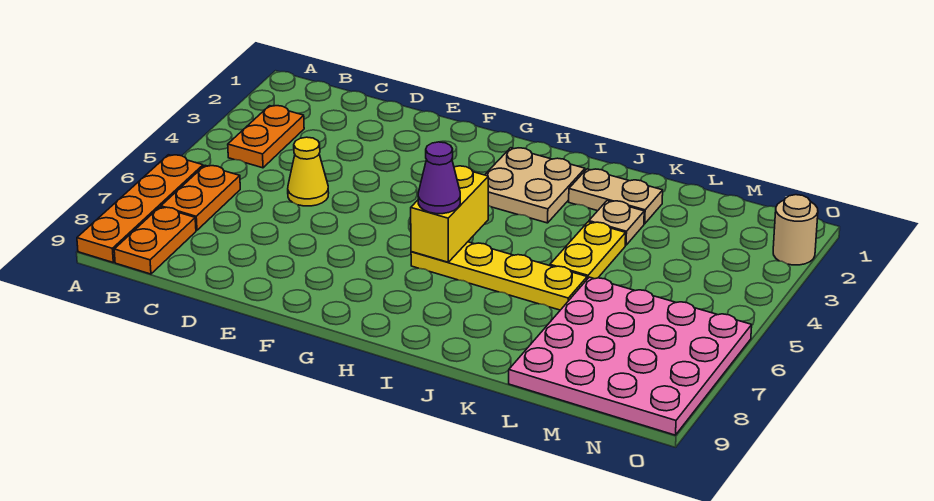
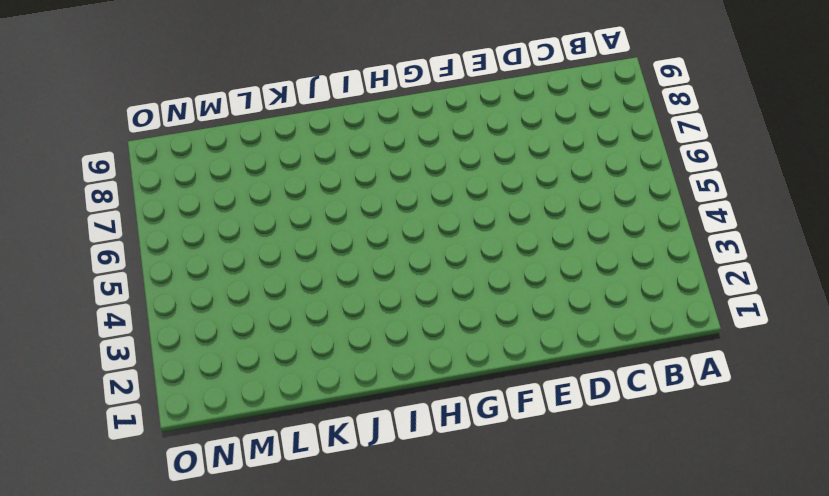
none -> orange plate A6:A9 level 1
none -> orange plate B3:B4 level 1
none -> orange plate B6:B7 level 1

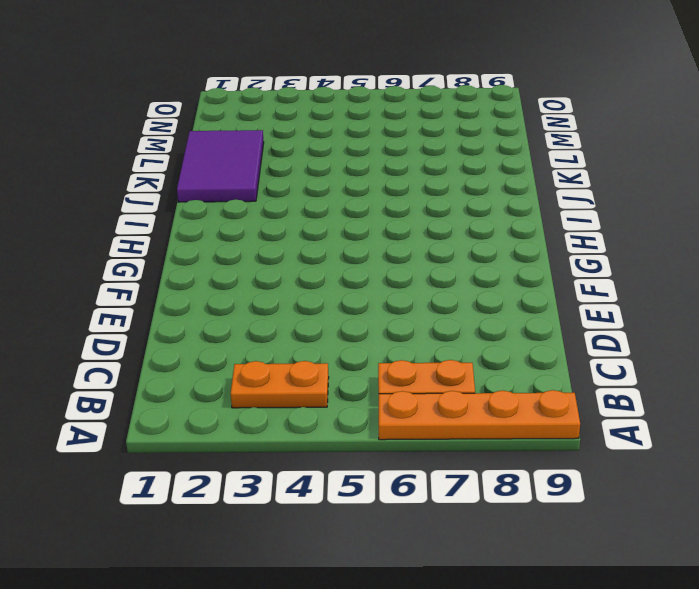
purple tile J1:L2 level 1 -> tan plate J2:K2 level 1
none -> orange plate B8:B9 level 1
none -> yellow cone D5 level 1
none -> tan plate H2:I3 level 1

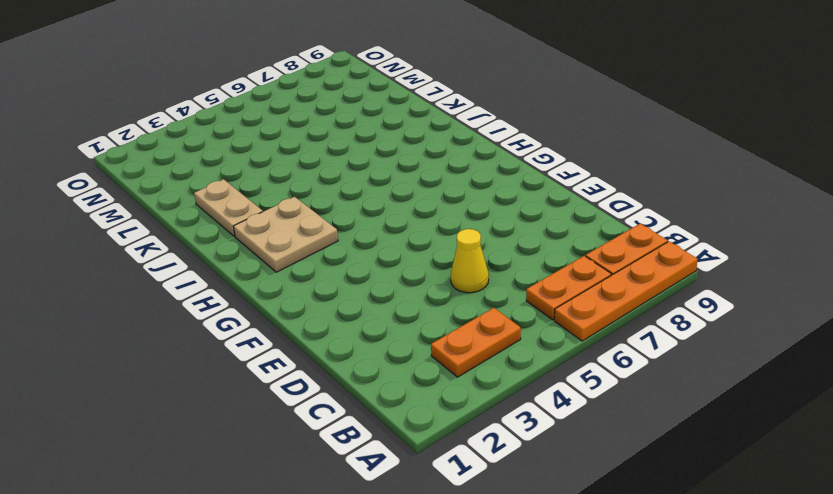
none -> yellow plate H6:K6 level 1
none -> tan plate K3 level 1
none -> yellow plate K4:K5 level 1

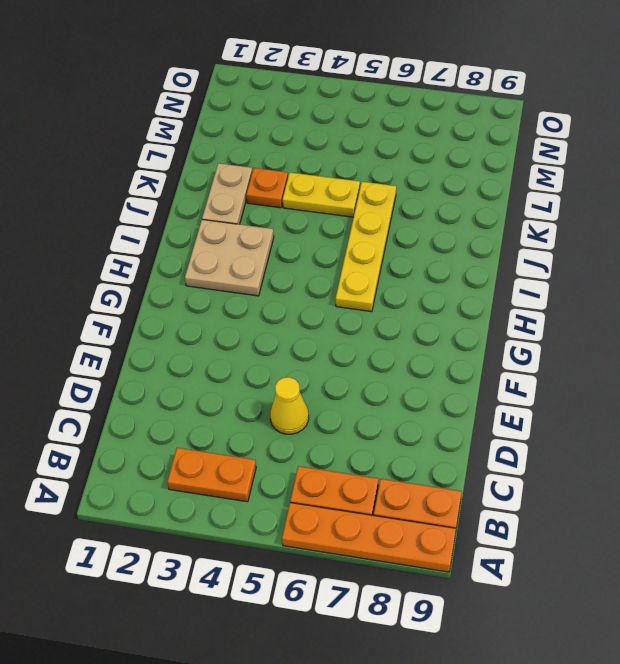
orange plate K3 level 1 -> tan plate K3 level 1
none -> pink plate L6:O9 level 1
none -> tan round brick O2 level 1
none -> yellow brick H5:H6 level 2

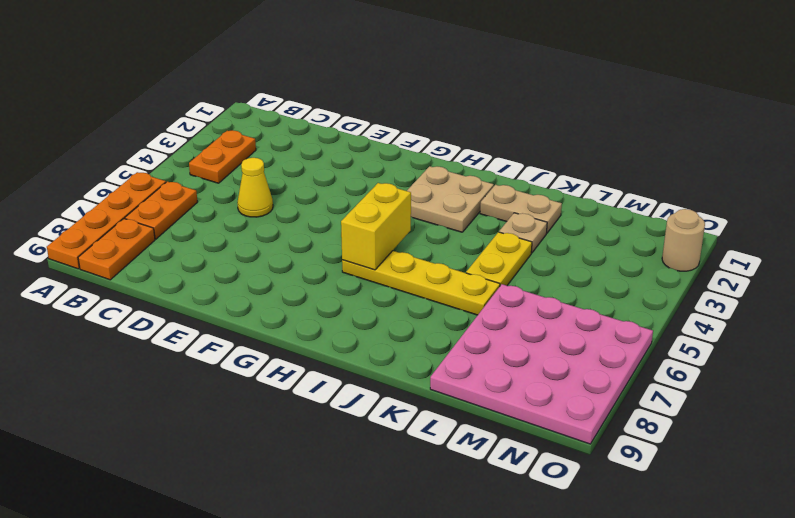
none -> purple cone H6 level 3

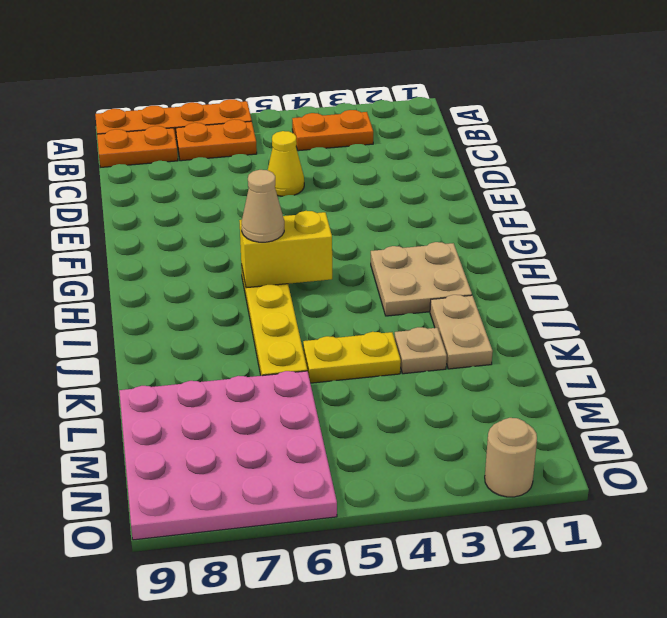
tan cone H6 level 3 -> purple cone H6 level 3

